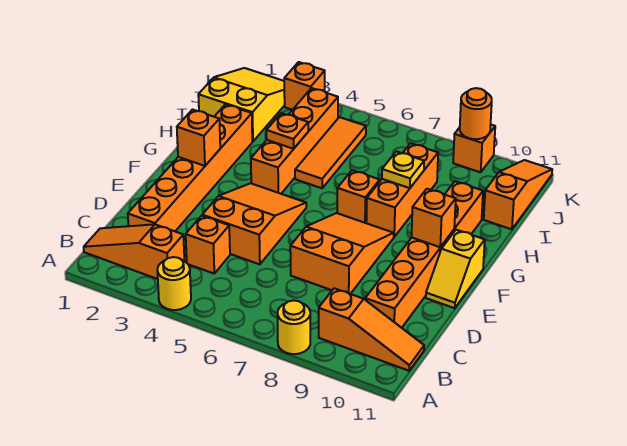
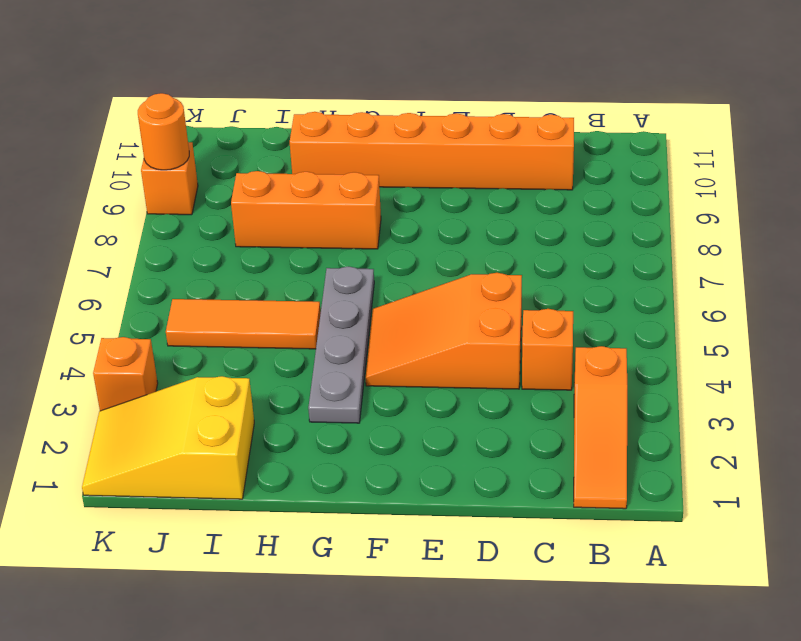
grey plate G3:G6 level 1 -> orange brick G4:J4 level 1
none -> yellow round brick A4 level 1
none -> yellow round brick A8 level 1
none -> orange slope B9:B11 level 1 top 9

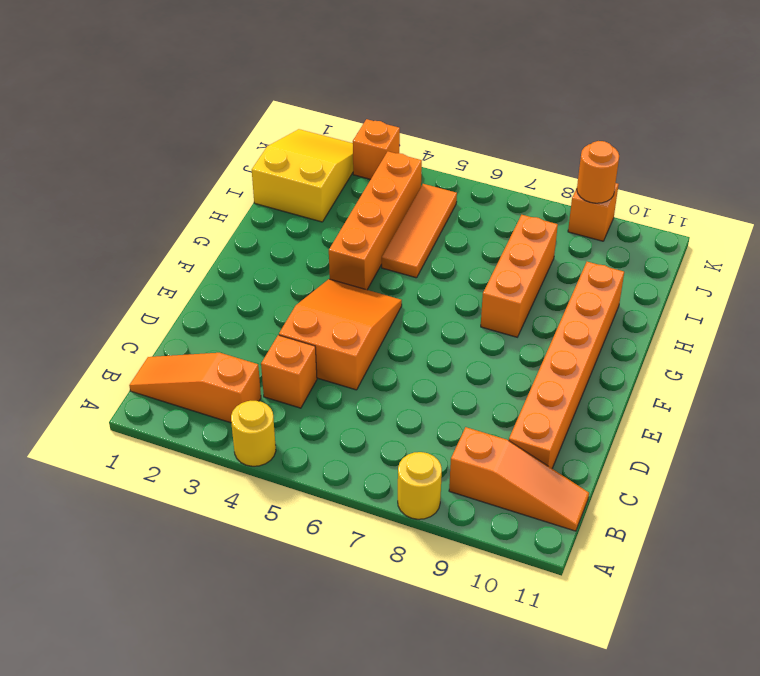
none -> orange brick C2:H2 level 1
none -> orange slope D7:F8 level 1 top D
none -> yellow slope E11:F11 level 1 top F

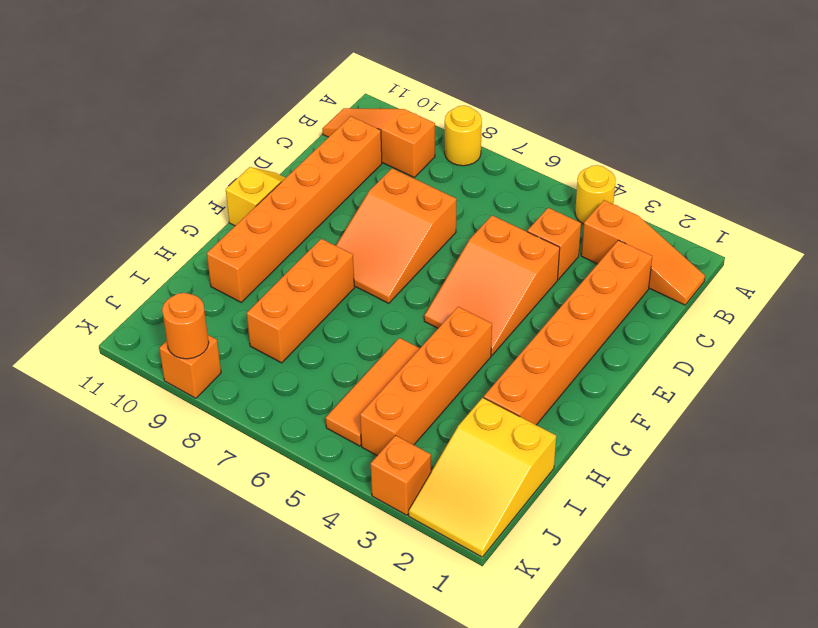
none -> orange brick G7 level 1
none -> orange slope I11:K11 level 1 top I
none -> orange brick F2 level 2

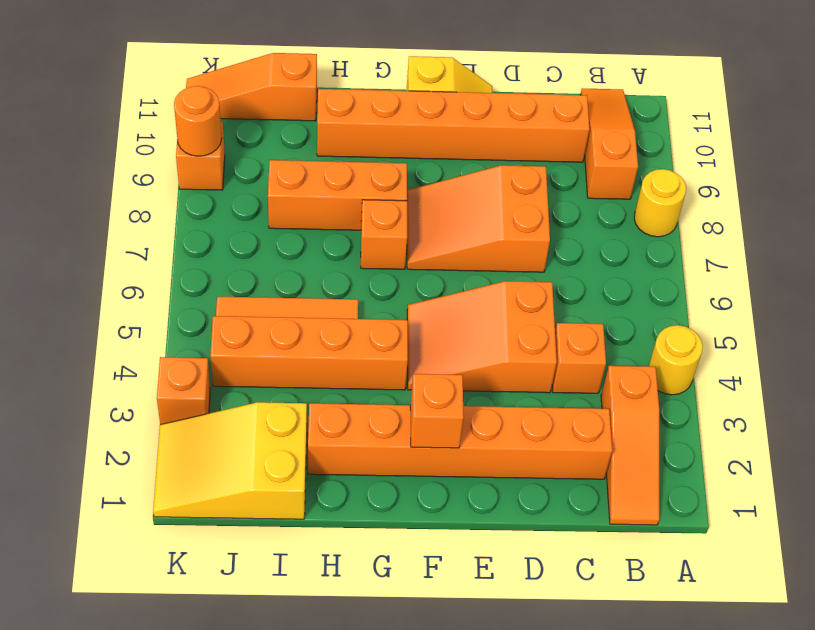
none -> orange brick F10 level 2
none -> orange plate H4 level 2
none -> yellow plate H8 level 2

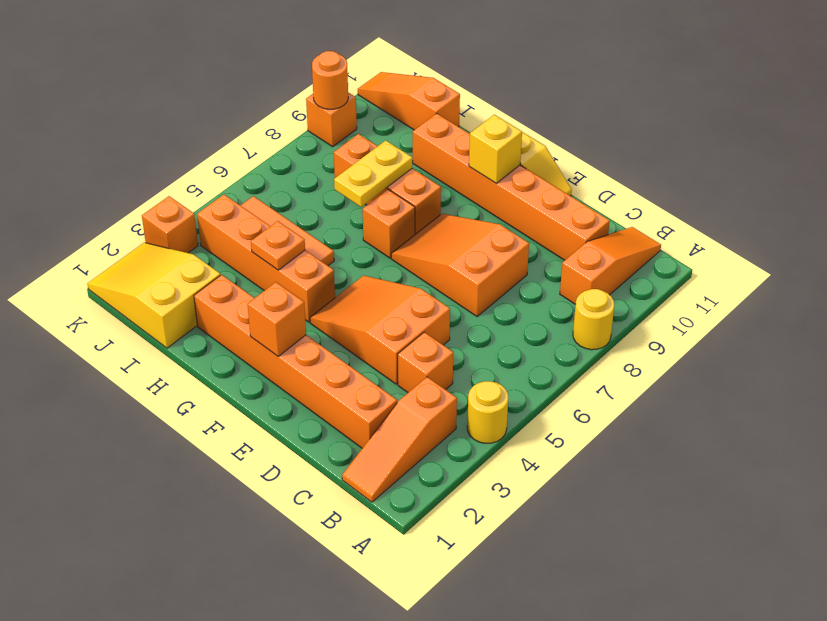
yellow brick F10 level 2 -> orange brick F10 level 2
yellow plate H7:H8 level 2 -> yellow plate H8 level 2

